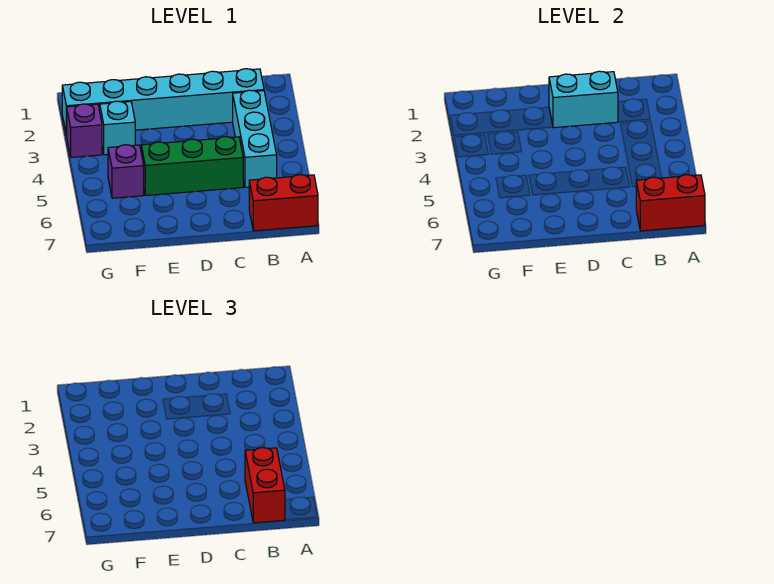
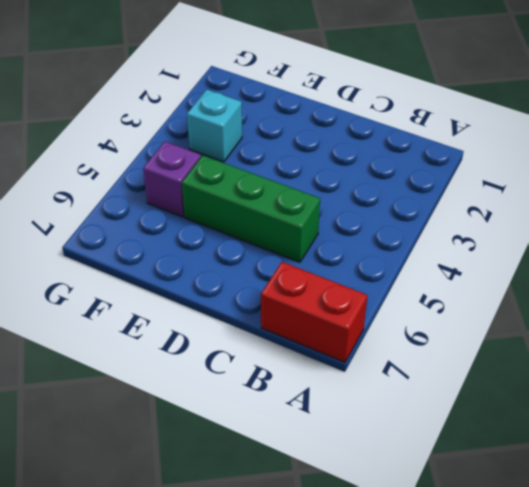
none -> cyan brick B2:G2 level 1
none -> cyan brick B3:B5 level 1

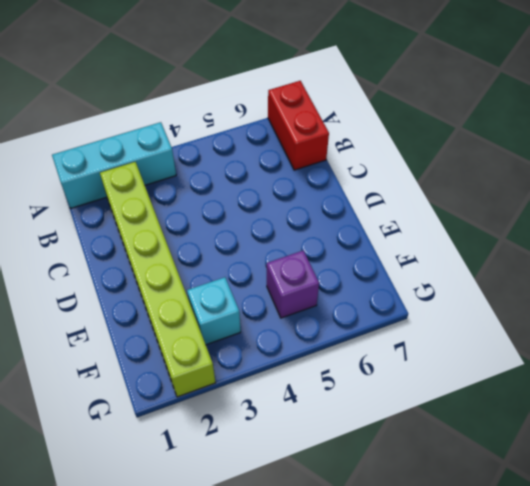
cyan brick A1:A3 level 1 -> cyan brick B3:B5 level 1
lime brick B2:G2 level 1 -> cyan brick B2:G2 level 1
none -> green brick C5:E5 level 1
none -> purple brick G3 level 1

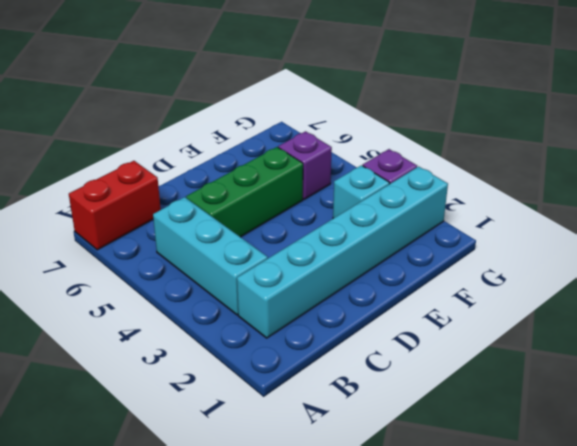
none -> red brick A7:B7 level 2
none -> cyan brick C2:D2 level 2

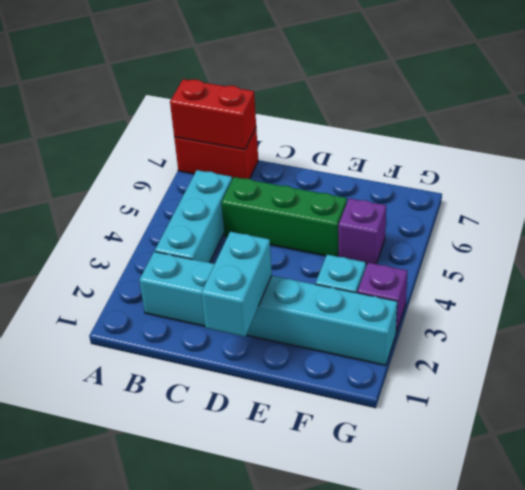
cyan brick D1:D2 level 2 -> cyan brick C2:D2 level 2
none -> red brick B6:B7 level 3

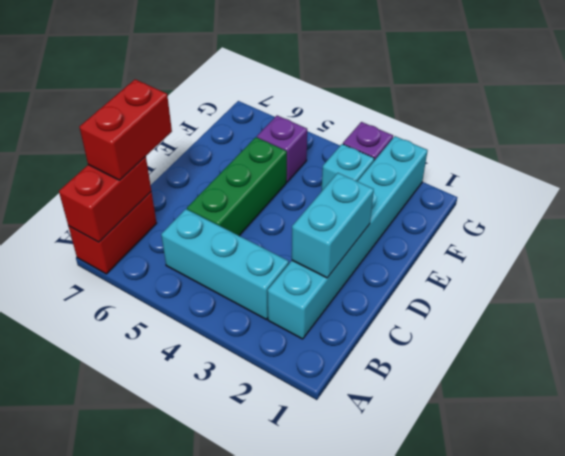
red brick B7:C7 level 3 -> red brick B6:B7 level 3

